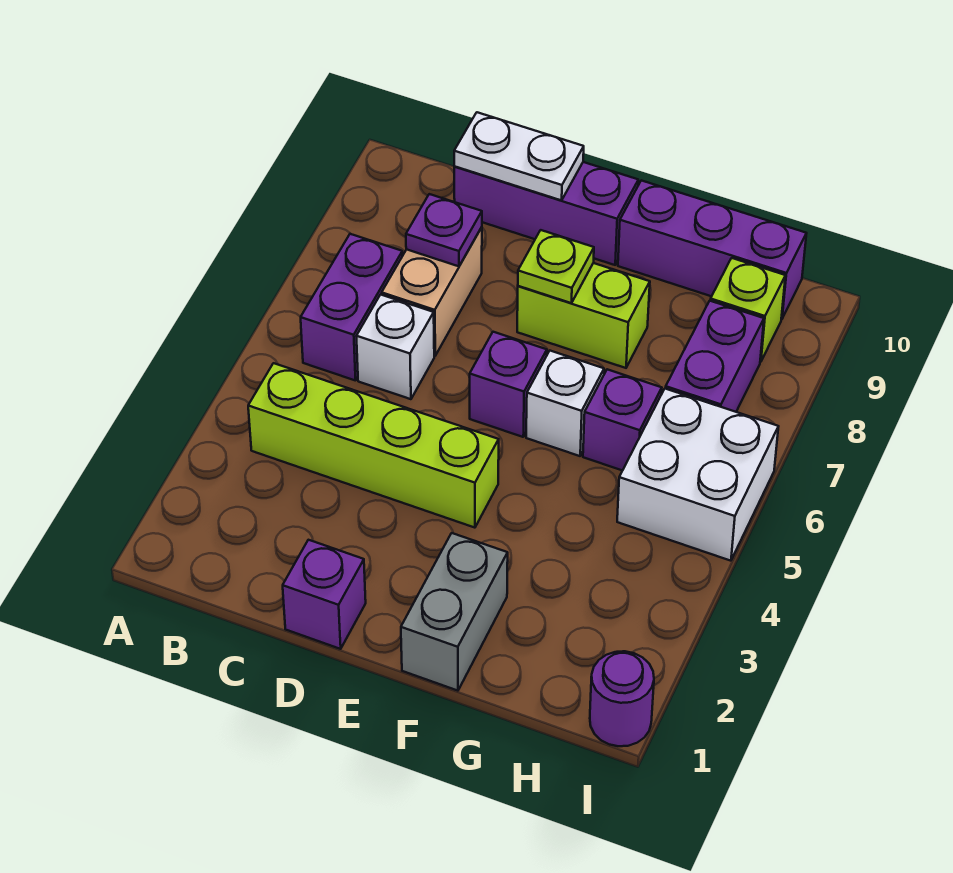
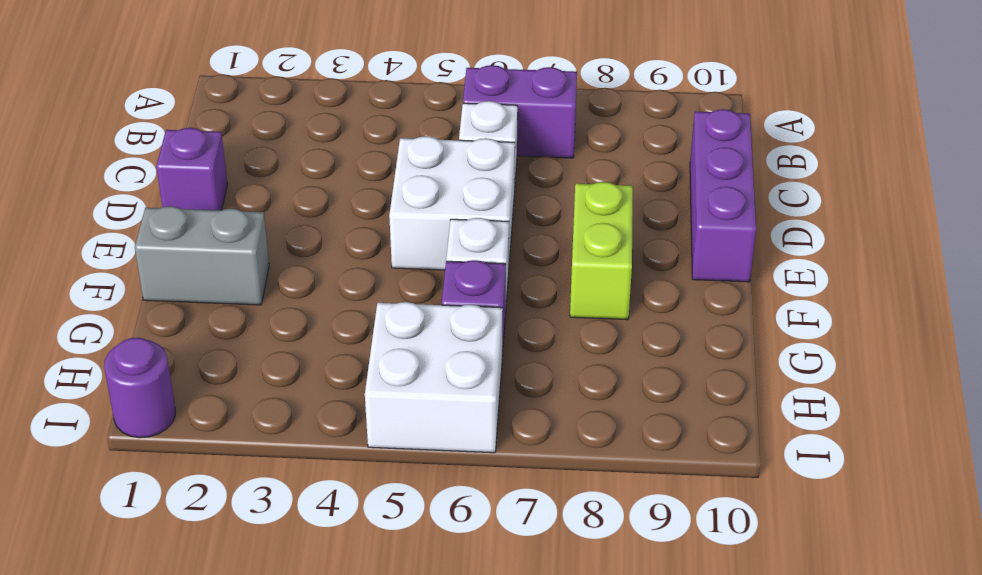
white brick D5:E6 level 1 -> purple brick E6 level 1
none -> lime brick B4:E4 level 1
none -> tan brick C7:C8 level 1
none -> purple brick F10:H10 level 1

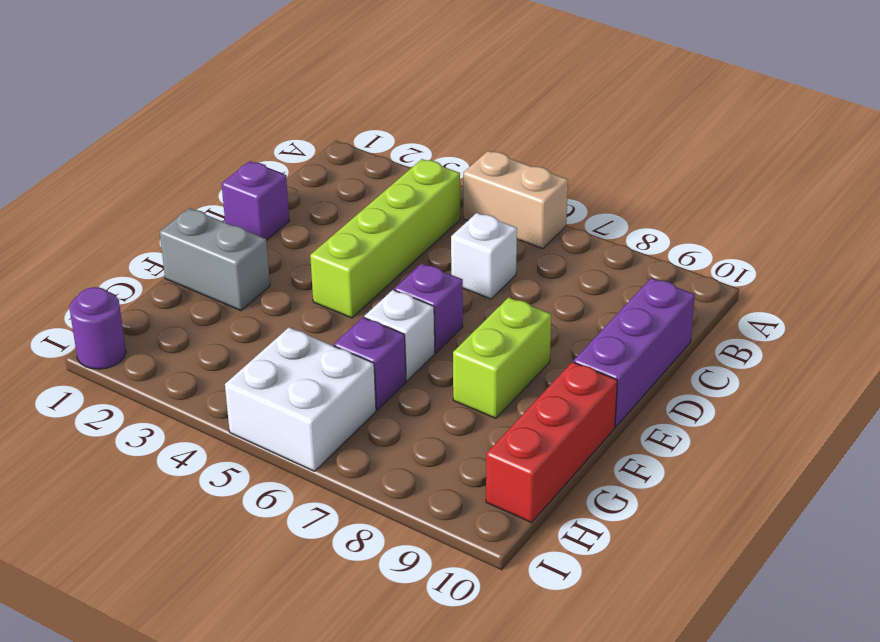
tan brick A5:A6 level 1 -> tan brick C7:C8 level 1
red brick F10:H10 level 1 -> purple brick F10:H10 level 1
none -> purple brick B6:B7 level 1
none -> purple brick H7:H8 level 1
none -> lime brick H9 level 1

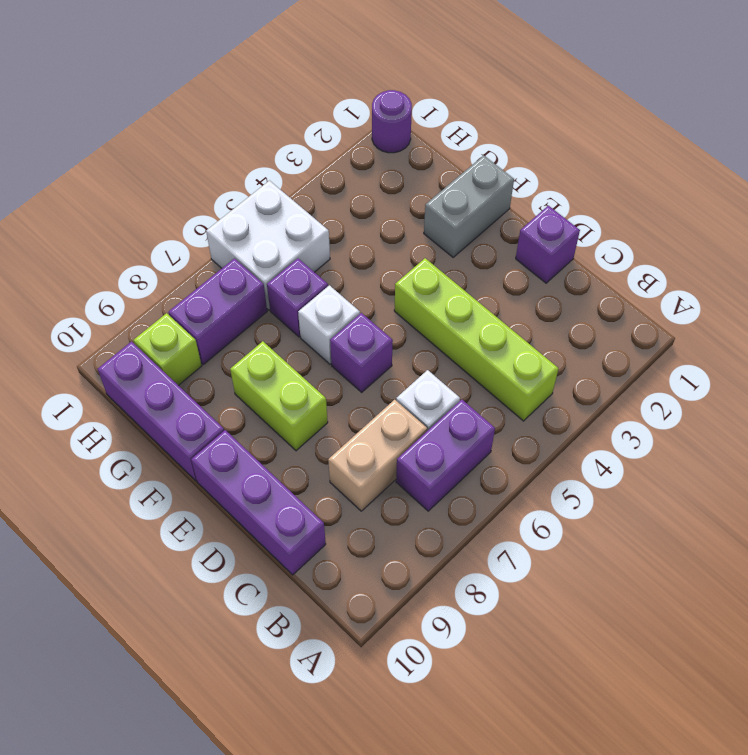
none -> purple plate C8 level 2
none -> white plate C10:D10 level 2
none -> lime plate E8 level 2

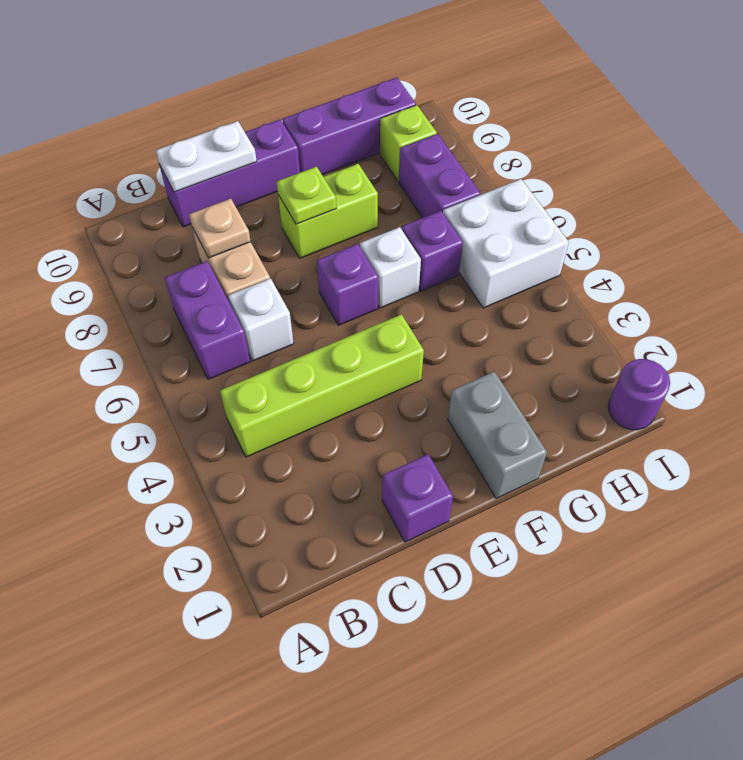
tan plate C8 level 2 -> purple plate C8 level 2

